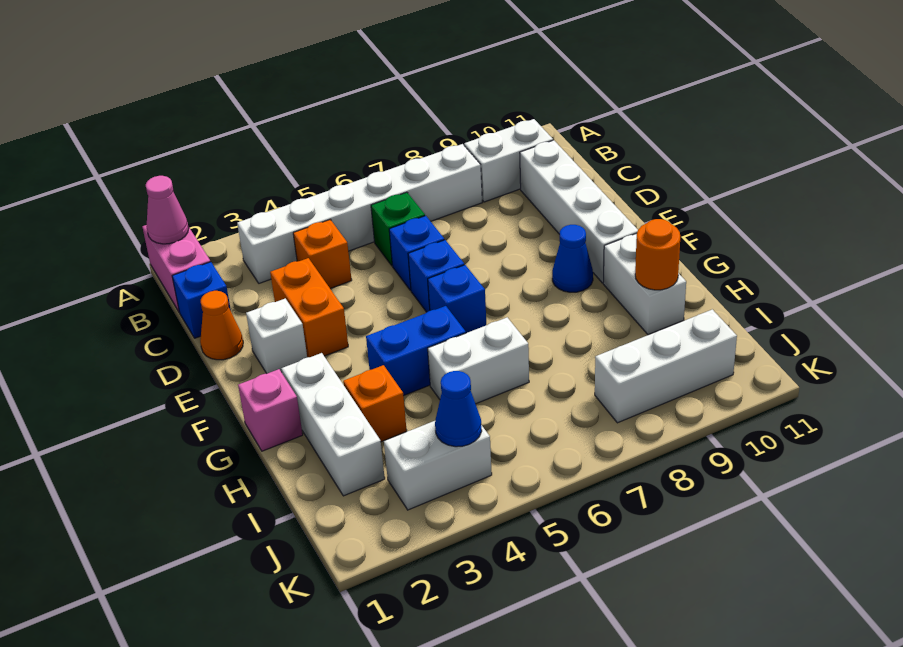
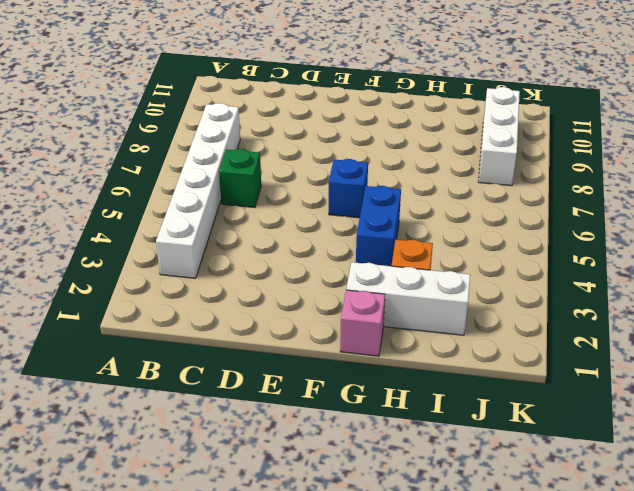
none -> pink brick A1:B1 level 1
none -> white brick B9:B10 level 1
none -> blue brick C1 level 1

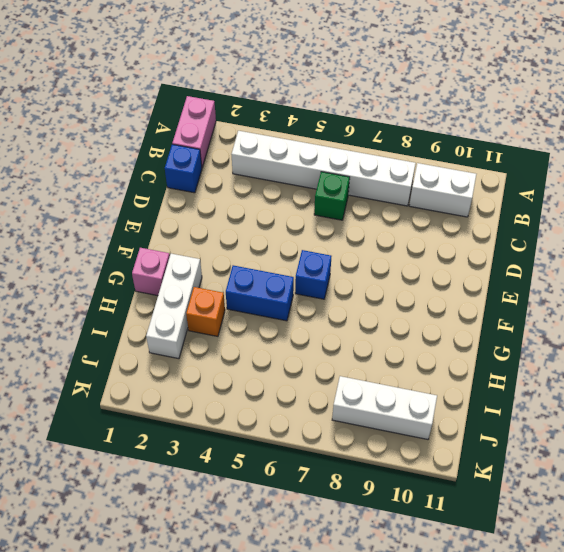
none -> orange brick C4 level 1
none -> white brick C10:F10 level 1
none -> orange cone D1 level 1

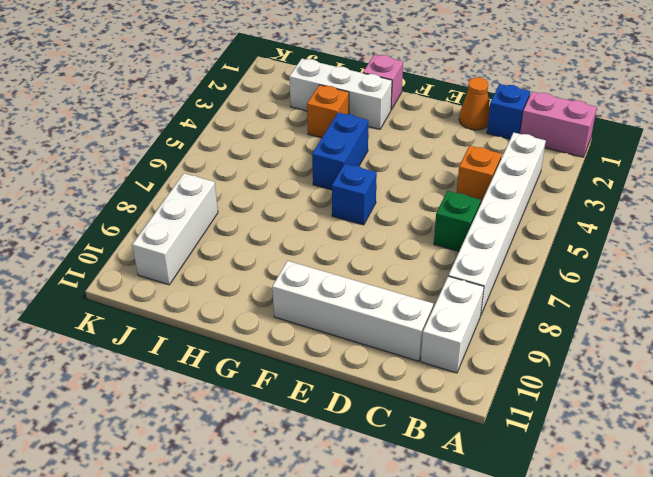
none -> orange brick D3:E3 level 1
none -> blue brick D6 level 1
none -> white brick E2 level 1

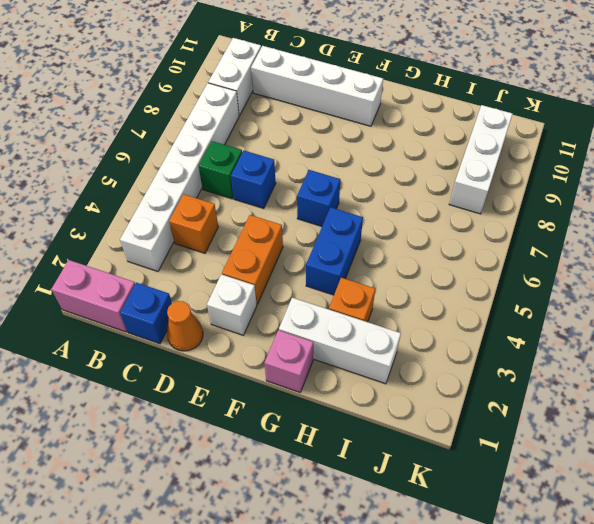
orange brick E3:E4 level 1 -> orange brick D3:E3 level 1
none -> blue brick E6 level 1
none -> blue cone F9 level 1
none -> white brick G10:H10 level 1

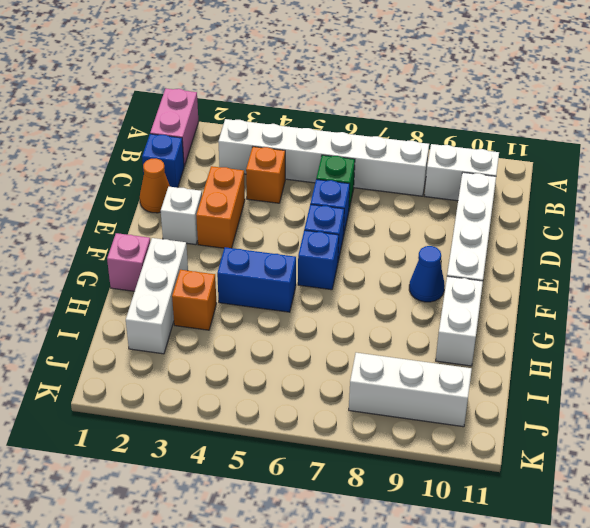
none -> white brick H5:H6 level 1
none -> white brick J3:J4 level 1
none -> pink cone A1 level 2

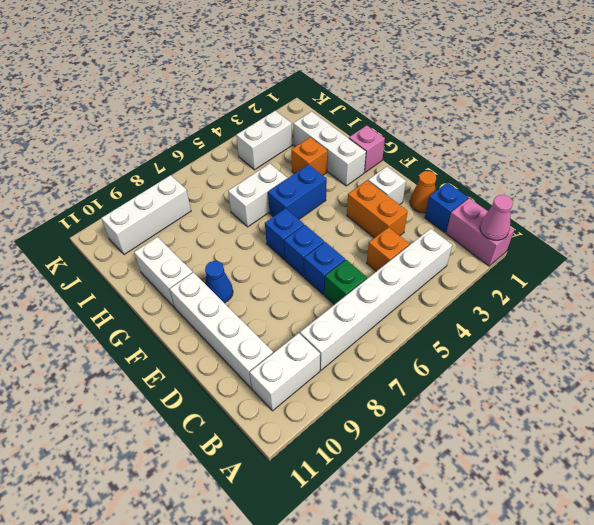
none -> orange round brick H10 level 2
none -> blue cone J4 level 2

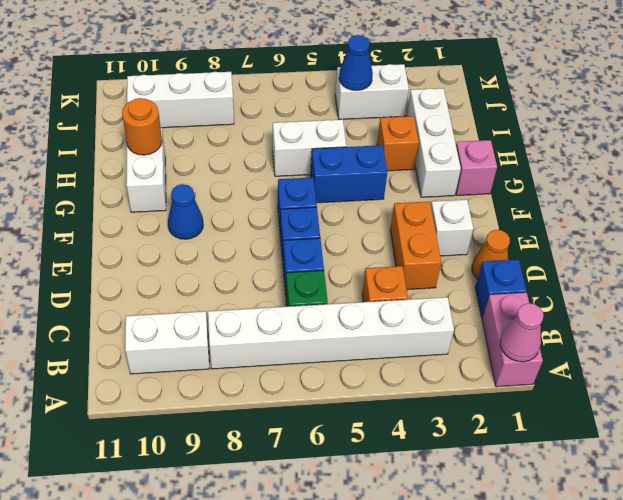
none -> white brick C10:F10 level 1

